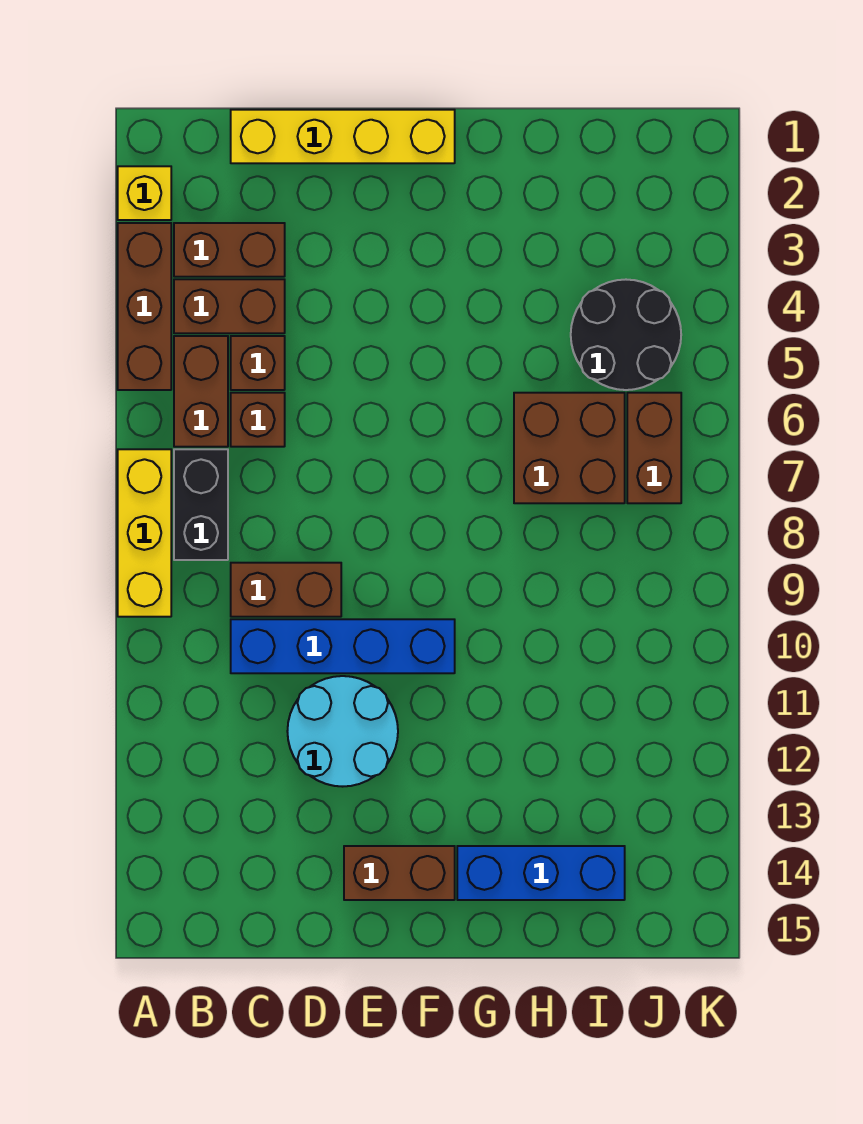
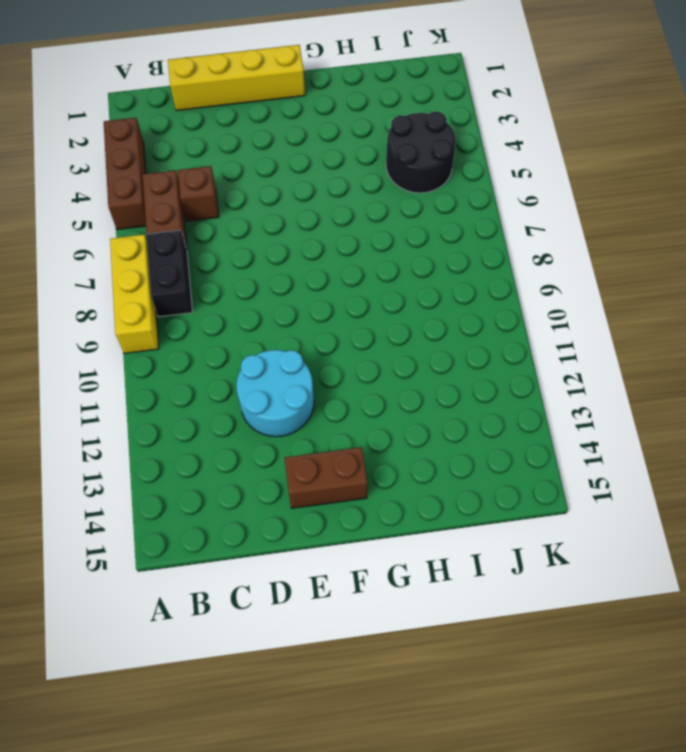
none -> yellow brick A2 level 1
none -> brown brick B3:C3 level 1
none -> brown brick B4:C4 level 1

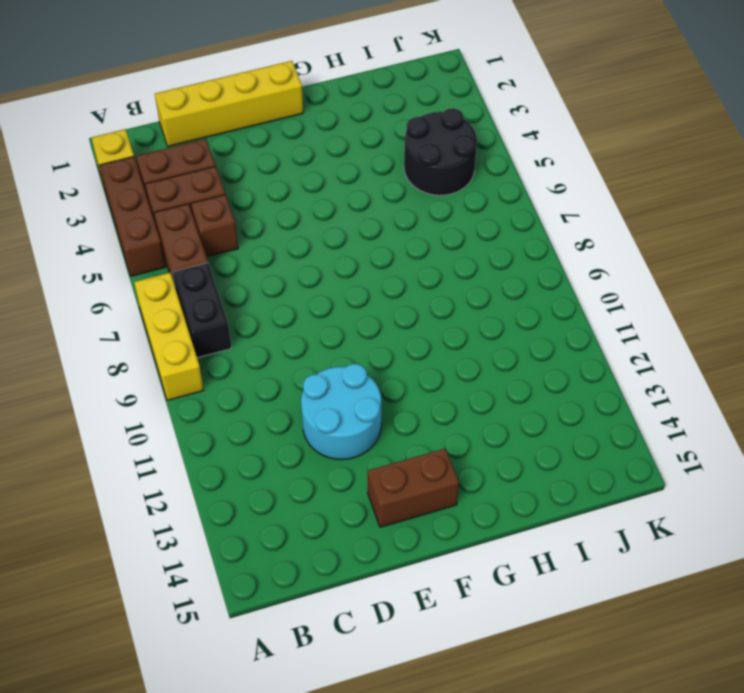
none -> brown brick C6 level 1
none -> brown brick C9:D9 level 1
none -> blue brick C10:F10 level 1

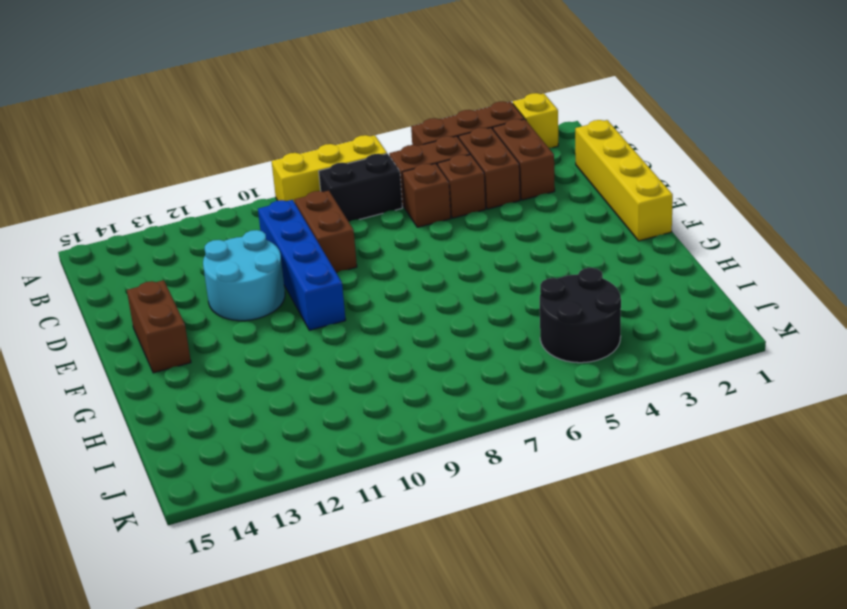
none -> blue brick G14:I14 level 1
none -> brown brick H6:I7 level 1
none -> brown brick J6:J7 level 1

